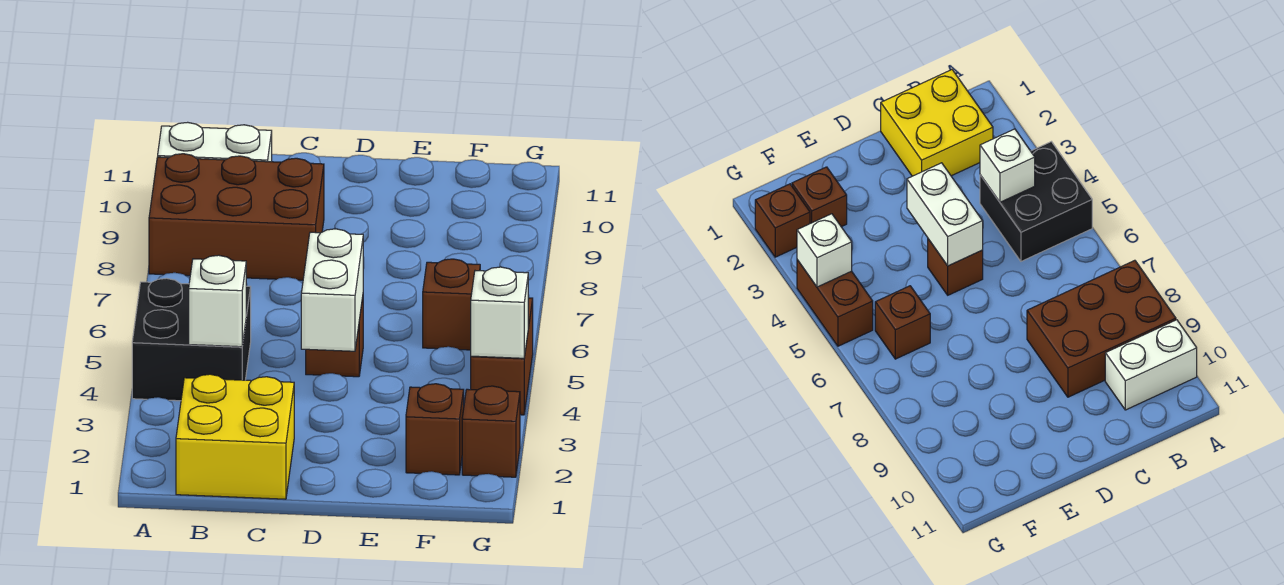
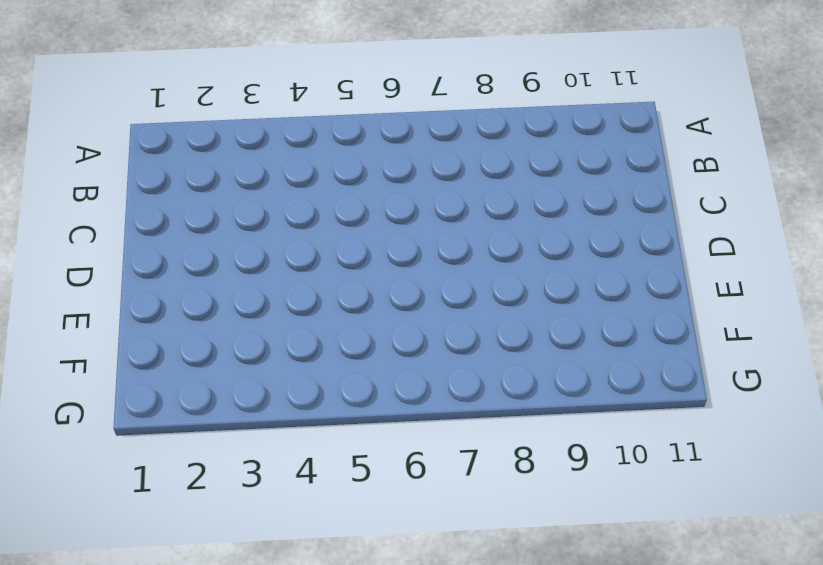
none -> black brick A4:B5 level 1
none -> brown brick A8:C9 level 1
none -> white brick A10:B10 level 1

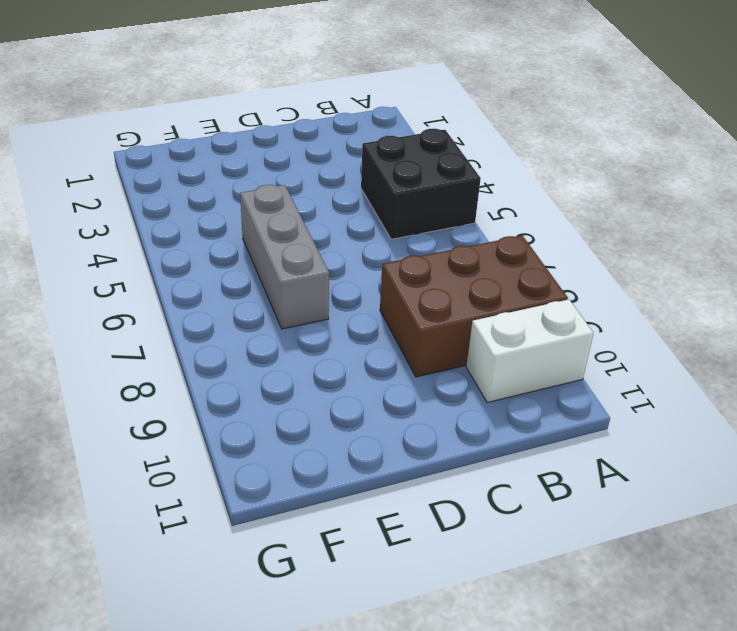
grey brick E5:E7 level 1 -> none
none -> yellow brick B1:C2 level 1
none -> brown brick D5 level 1
none -> brown brick F2 level 1

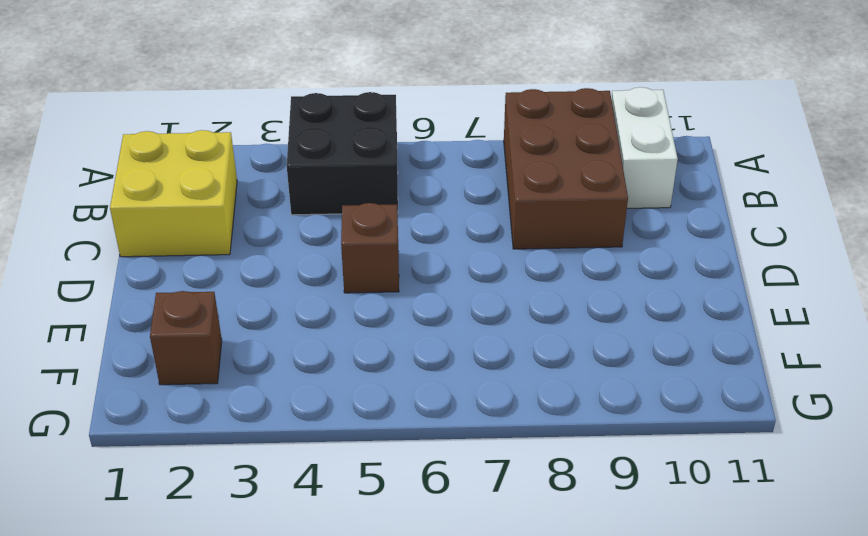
none -> brown brick F6 level 1
none -> brown brick G2 level 1
none -> brown brick G4:G5 level 1

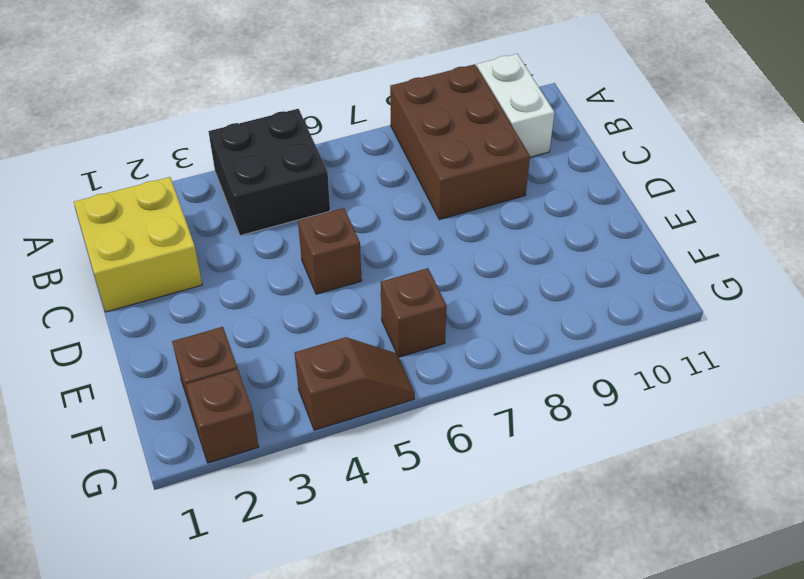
brown slope G4:G5 level 1 top 4 -> brown brick G4:G5 level 1
none -> white brick B4 level 2
none -> white brick D4:D5 level 2
none -> white brick G4 level 2

